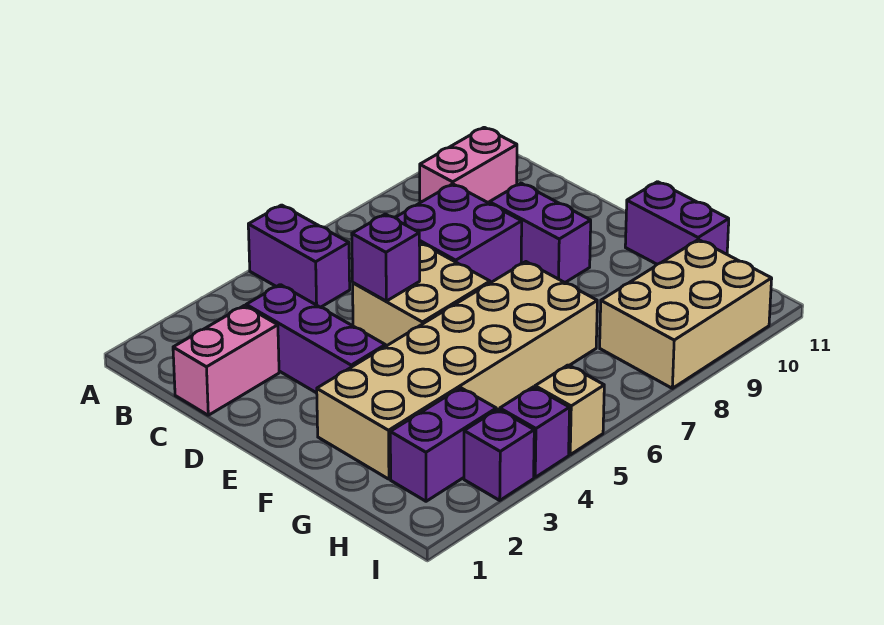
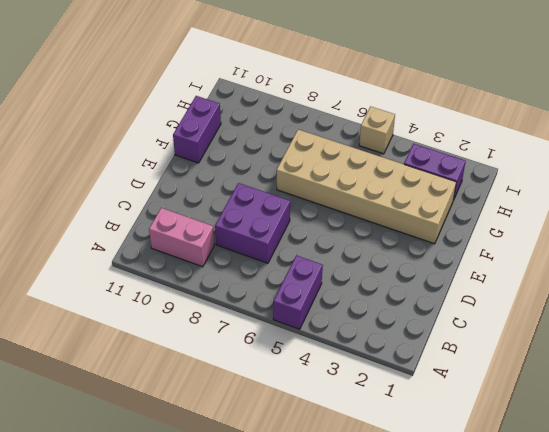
none -> pink brick C1:C2 level 1
none -> purple brick C3:E3 level 1
none -> tan brick D5:E6 level 1

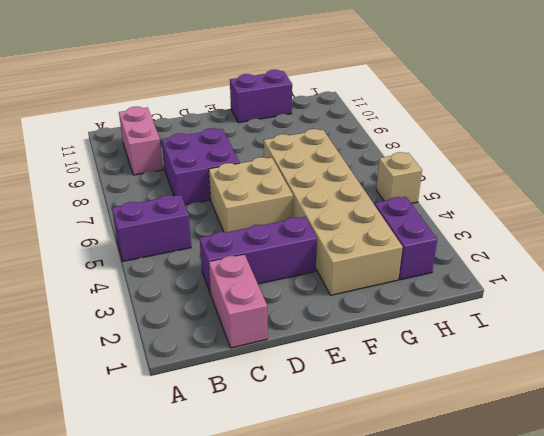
none -> purple brick D9:E9 level 1
none -> tan brick H8:I10 level 1
none -> purple brick I3 level 1

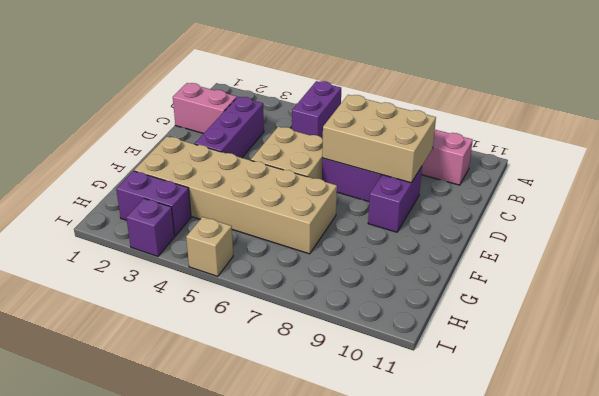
tan brick C7:D9 level 2 -> tan brick H8:I10 level 1
none -> purple brick F11:G11 level 1
none -> purple brick I4 level 1
none -> purple brick D5 level 2

